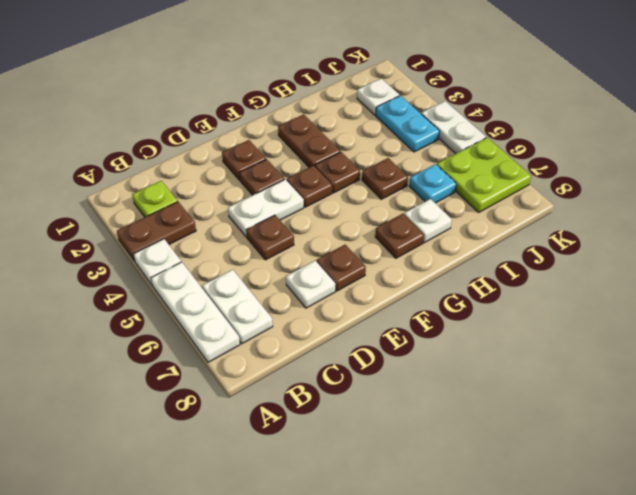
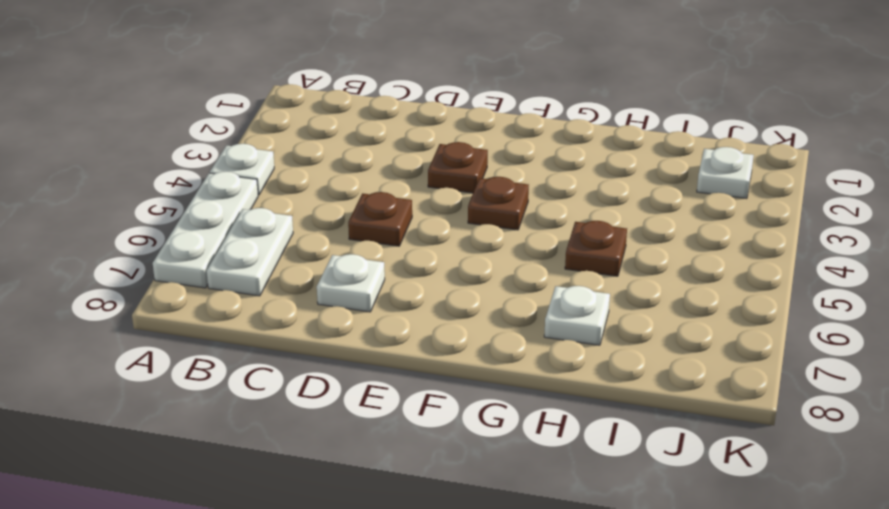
none -> brown plate A3:B3 level 1
none -> lime plate B2 level 1
none -> white plate D4:E4 level 1

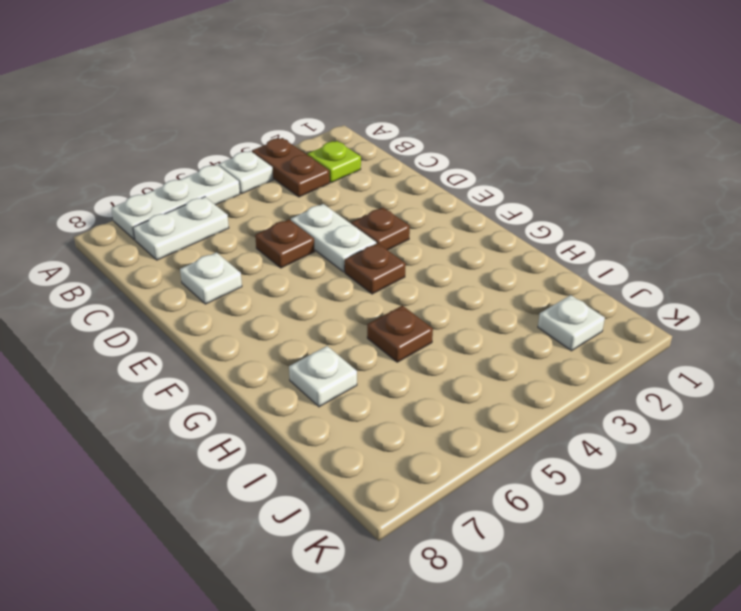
none -> brown plate E2 level 1
none -> brown plate E7 level 1
none -> brown plate G2:G3 level 1

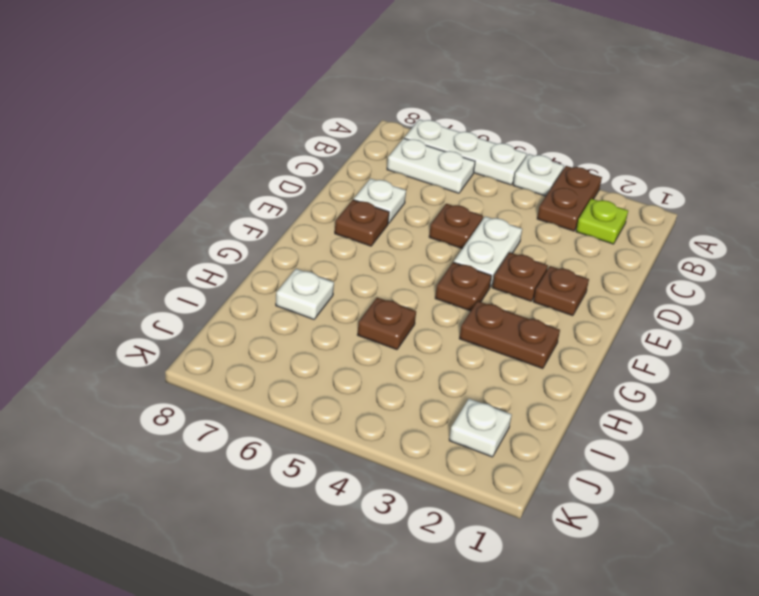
none -> brown plate G4 level 1
none -> brown plate G7 level 1
none -> cyan plate I6 level 1

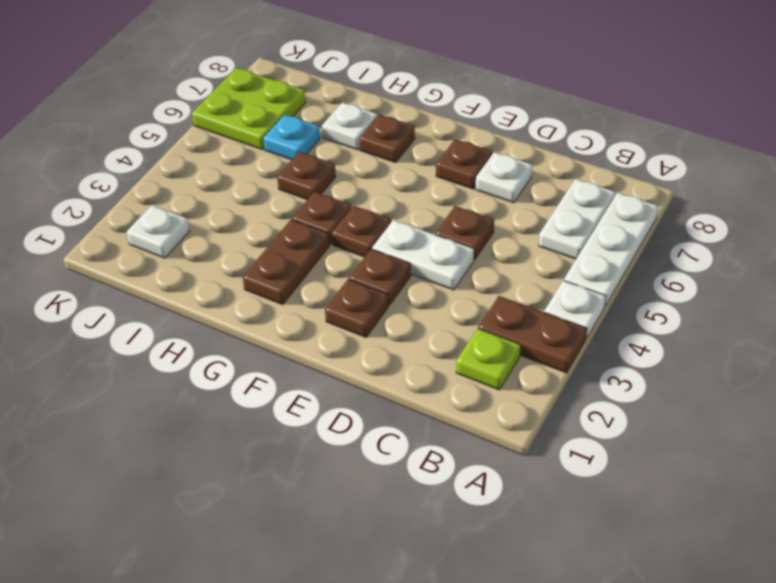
none -> cyan plate J3:J4 level 1
none -> white plate K4:K5 level 1

